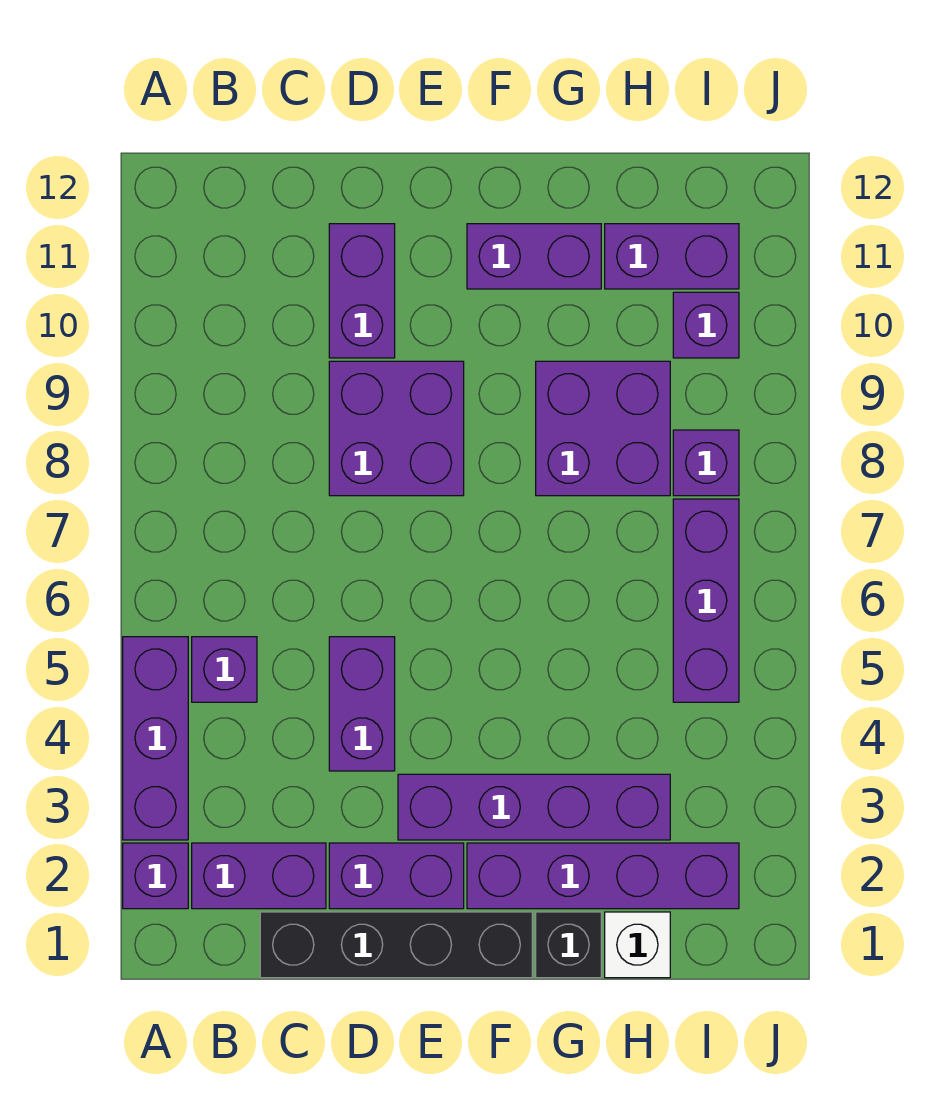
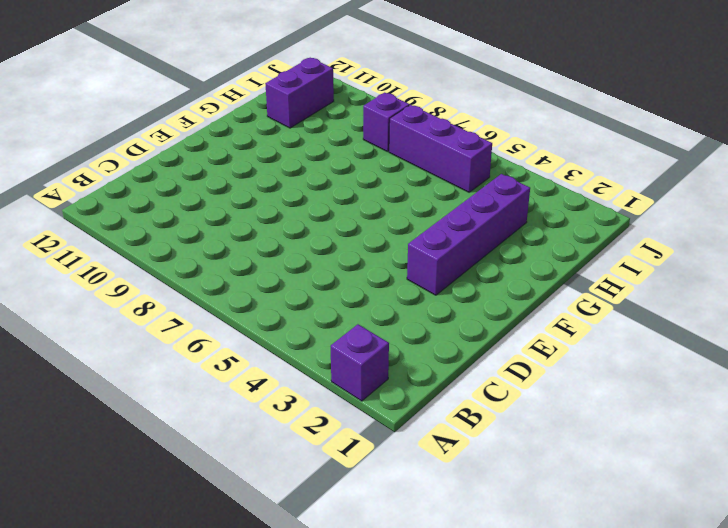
none -> purple brick A3:A5 level 1
none -> purple brick B2:C2 level 1
none -> purple brick B5 level 1

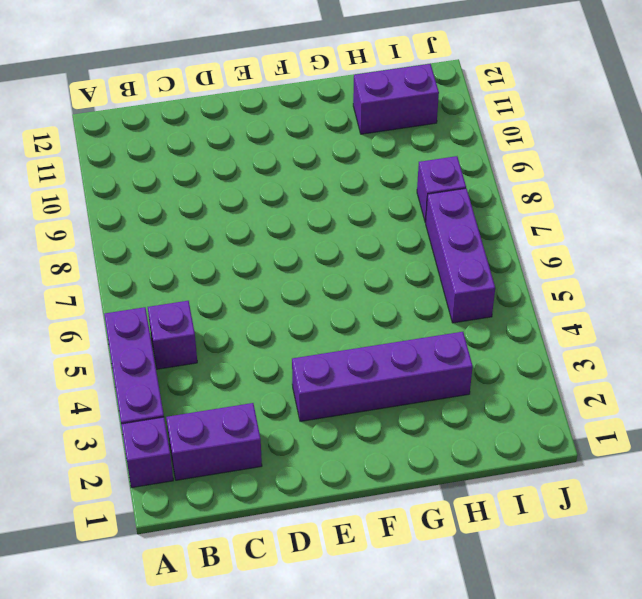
none -> black brick C1:F1 level 1
none -> purple brick D2:E2 level 1
none -> purple brick D4:D5 level 1

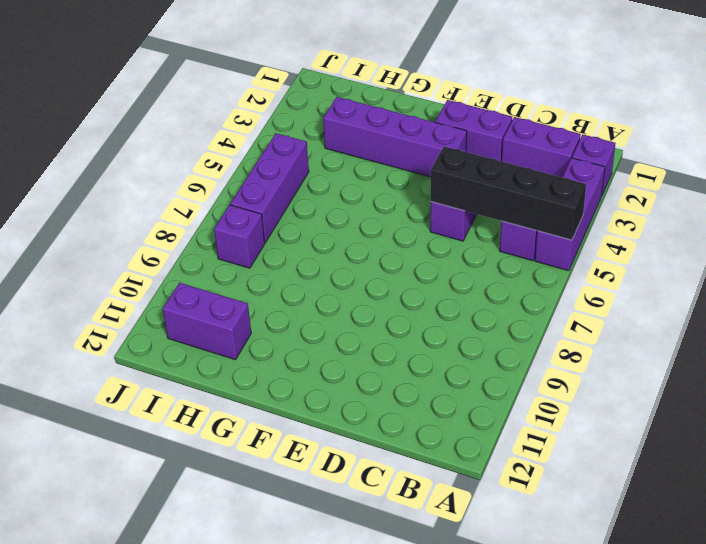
black brick A5:D5 level 2 -> black brick C1:F1 level 1
none -> purple brick D8:E9 level 1
none -> purple brick D10:D11 level 1
none -> purple brick F2:I2 level 1

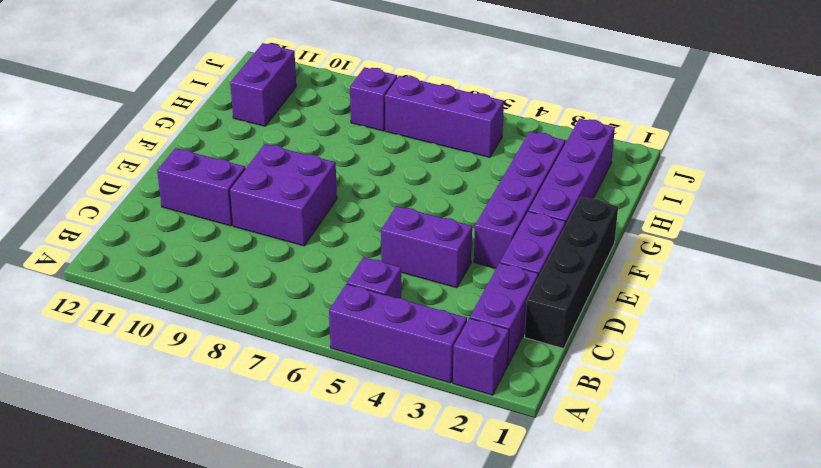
none -> purple brick F11:G11 level 1
none -> black brick G1 level 1
none -> purple brick G8:H9 level 1

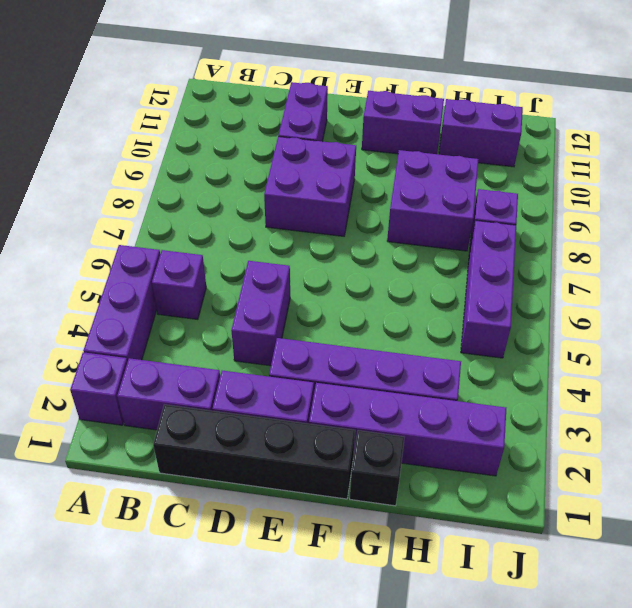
none -> white brick H1 level 1
none -> purple brick I10 level 1

